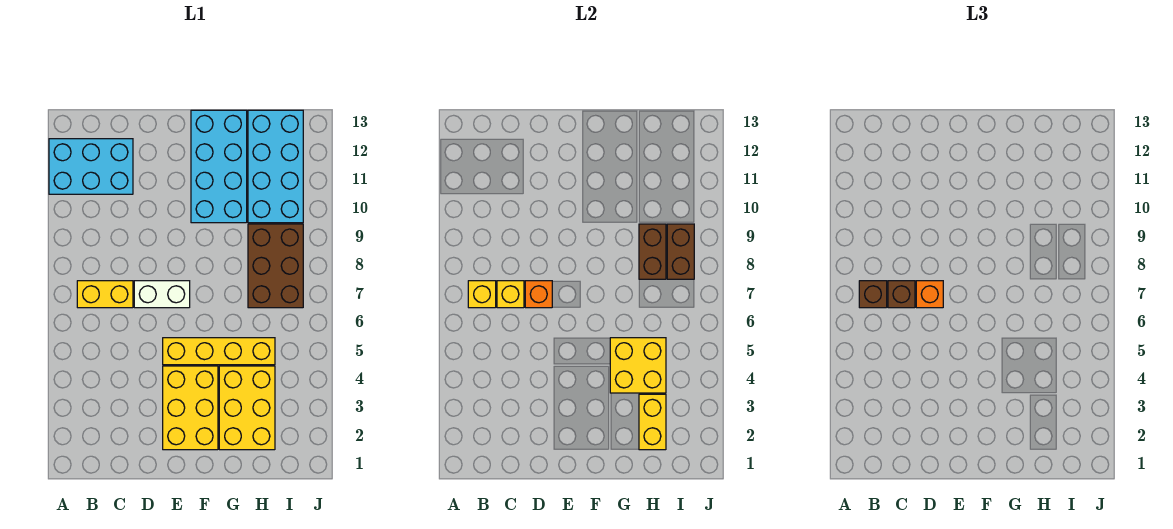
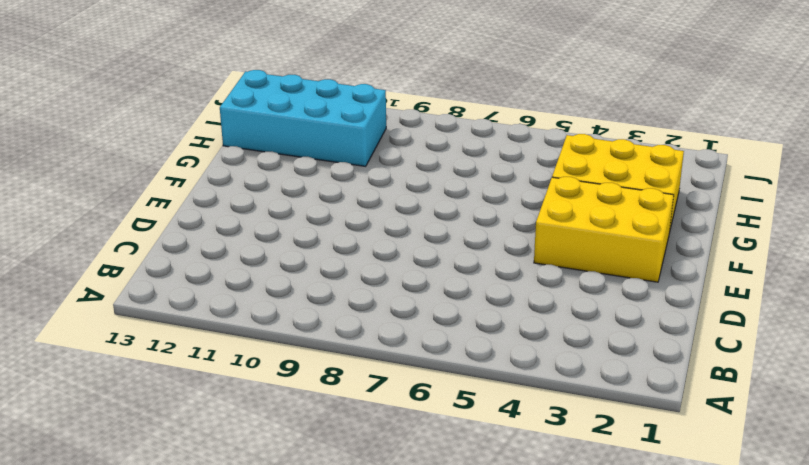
none -> cyan brick A11:C12 level 1
none -> yellow brick B7:C7 level 1
none -> white brick D7:E7 level 1

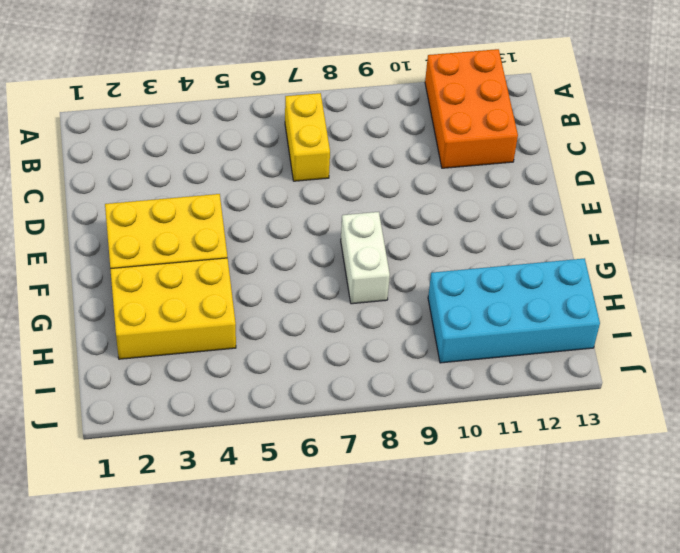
orange brick A11:C12 level 1 -> cyan brick A11:C12 level 1
white brick F8:G8 level 1 -> white brick D7:E7 level 1
none -> yellow brick E5:H5 level 1
none -> cyan brick F10:G13 level 1
none -> brown brick H7:I9 level 1

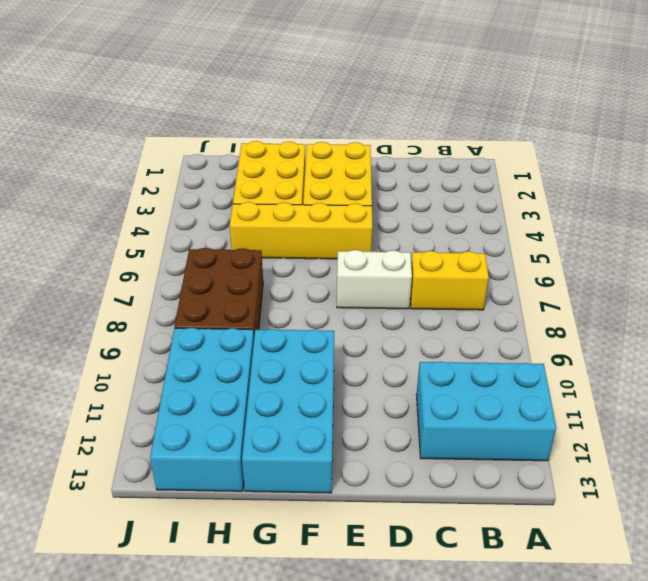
none -> yellow brick B7 level 2
none -> yellow brick C7 level 2
none -> orange brick D7 level 2

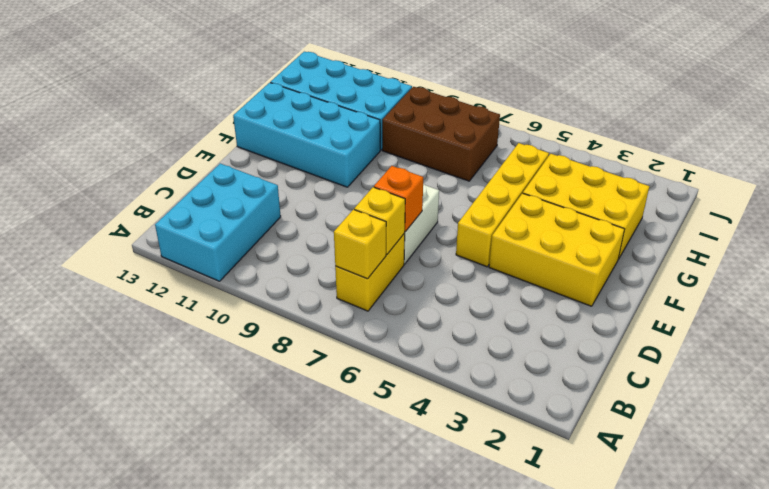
none -> yellow brick G4:H5 level 2
none -> yellow brick H2:H3 level 2
none -> brown brick H8:H9 level 2

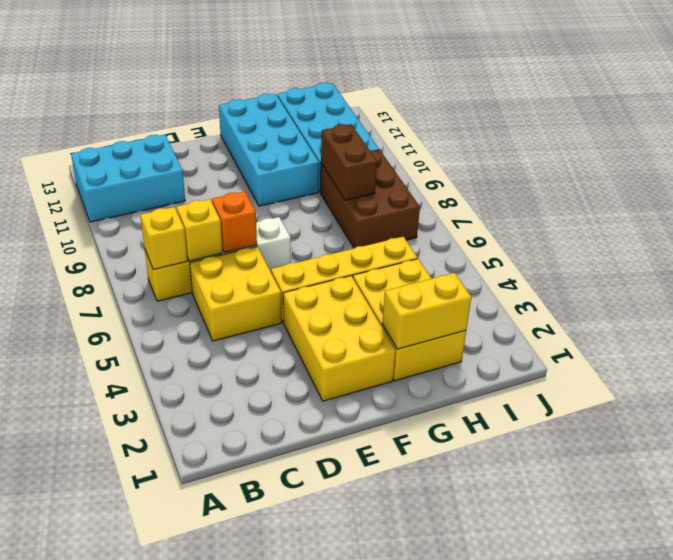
yellow brick C5:D6 level 1 -> yellow brick G4:H5 level 2
yellow brick G2:H2 level 2 -> yellow brick H2:H3 level 2
none -> brown brick I8:I9 level 2
none -> brown brick B7 level 3
none -> brown brick C7 level 3

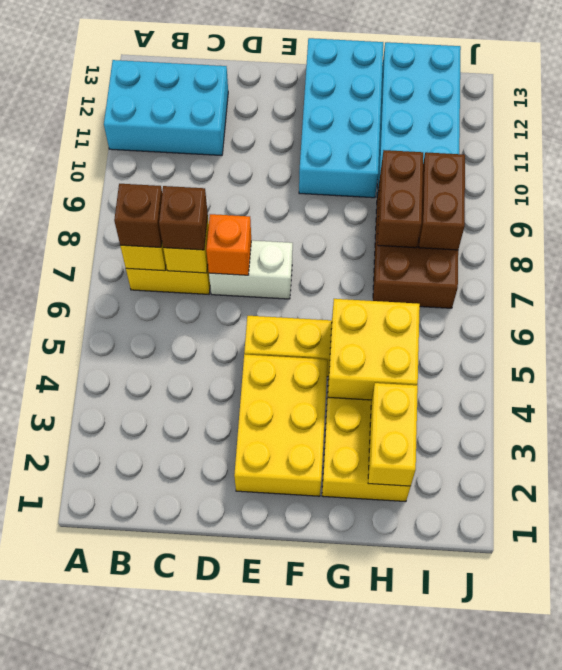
none -> orange brick D7 level 3

